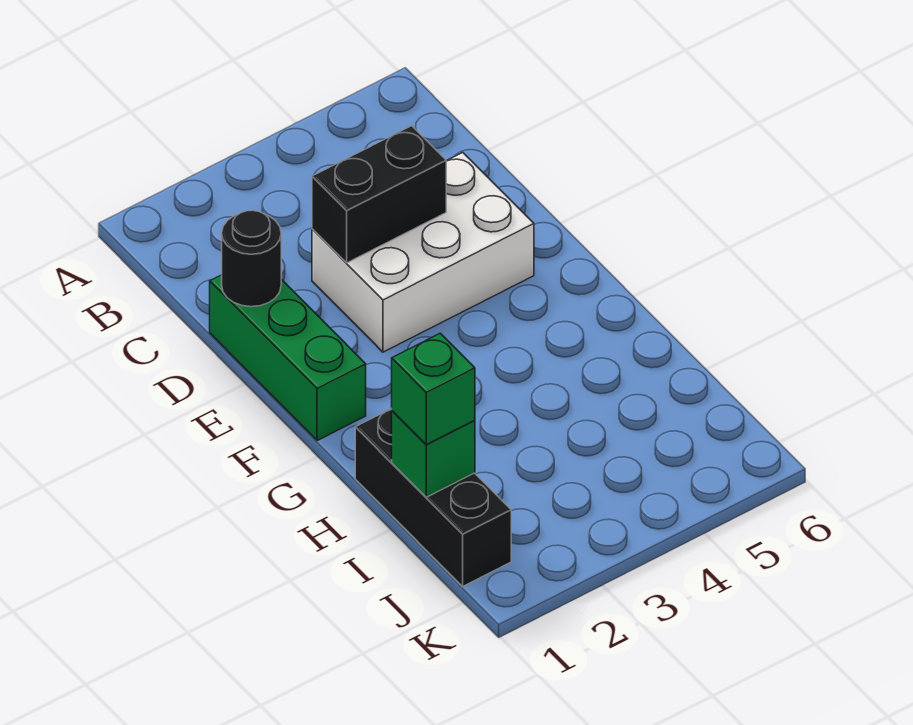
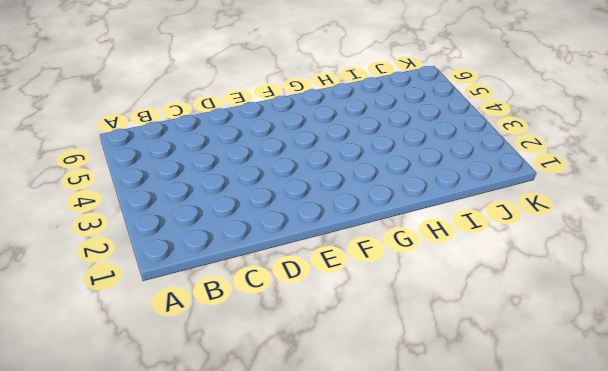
none -> green brick D1:F1 level 1
none -> white brick D3:E5 level 1

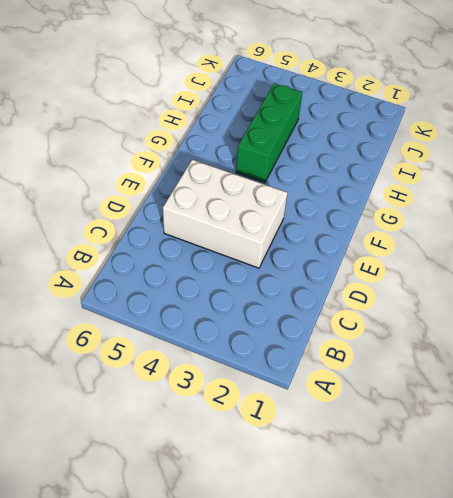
green brick G4:I4 level 1 -> green brick D1:F1 level 1
none -> black brick H1:J1 level 1
none -> black round brick D1 level 2

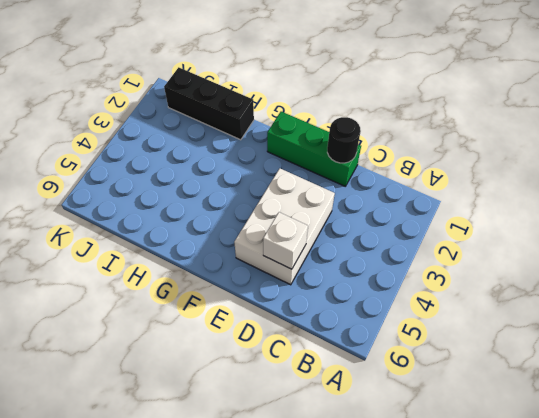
white brick D5 level 2 -> none
none -> black brick D3:D4 level 2
none -> green brick I1 level 2

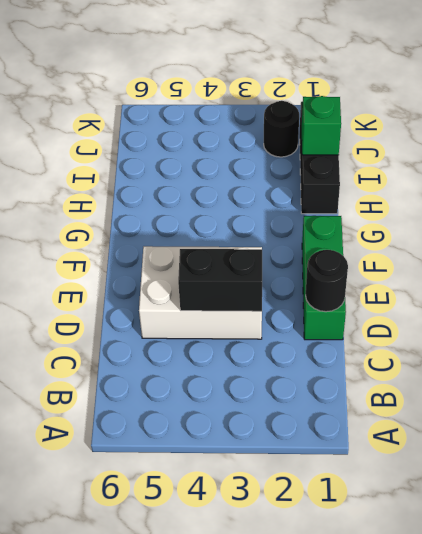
black round brick J2 level 1 -> none
none -> green brick I1 level 3

